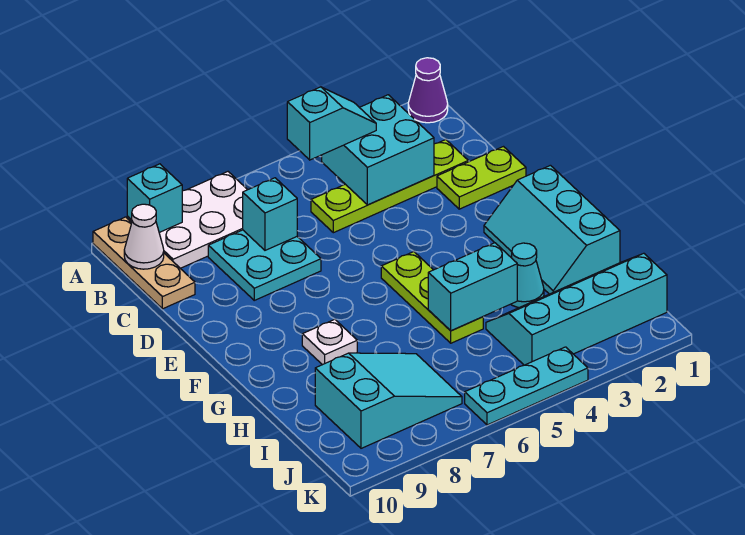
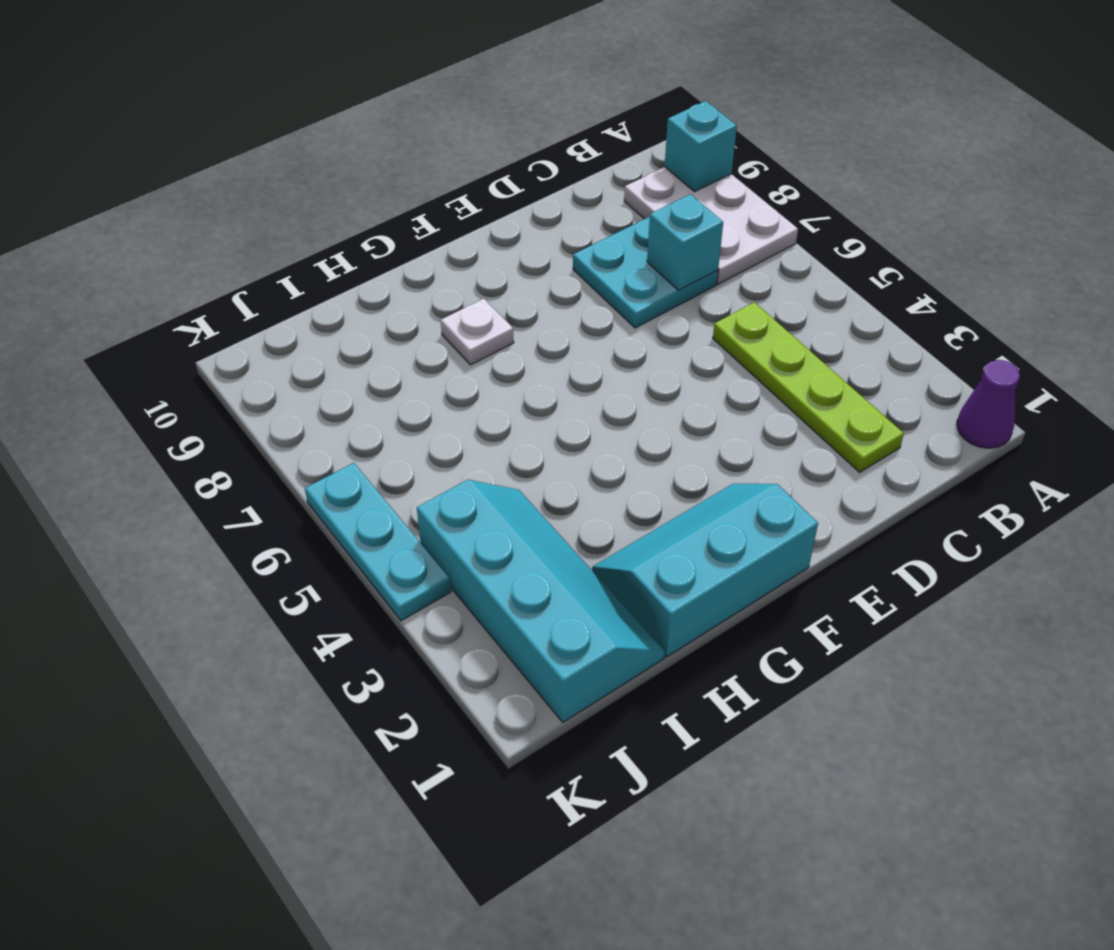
none -> tan plate A10:C10 level 1
none -> lime plate D1:D2 level 1
none -> lime plate F5:H5 level 1

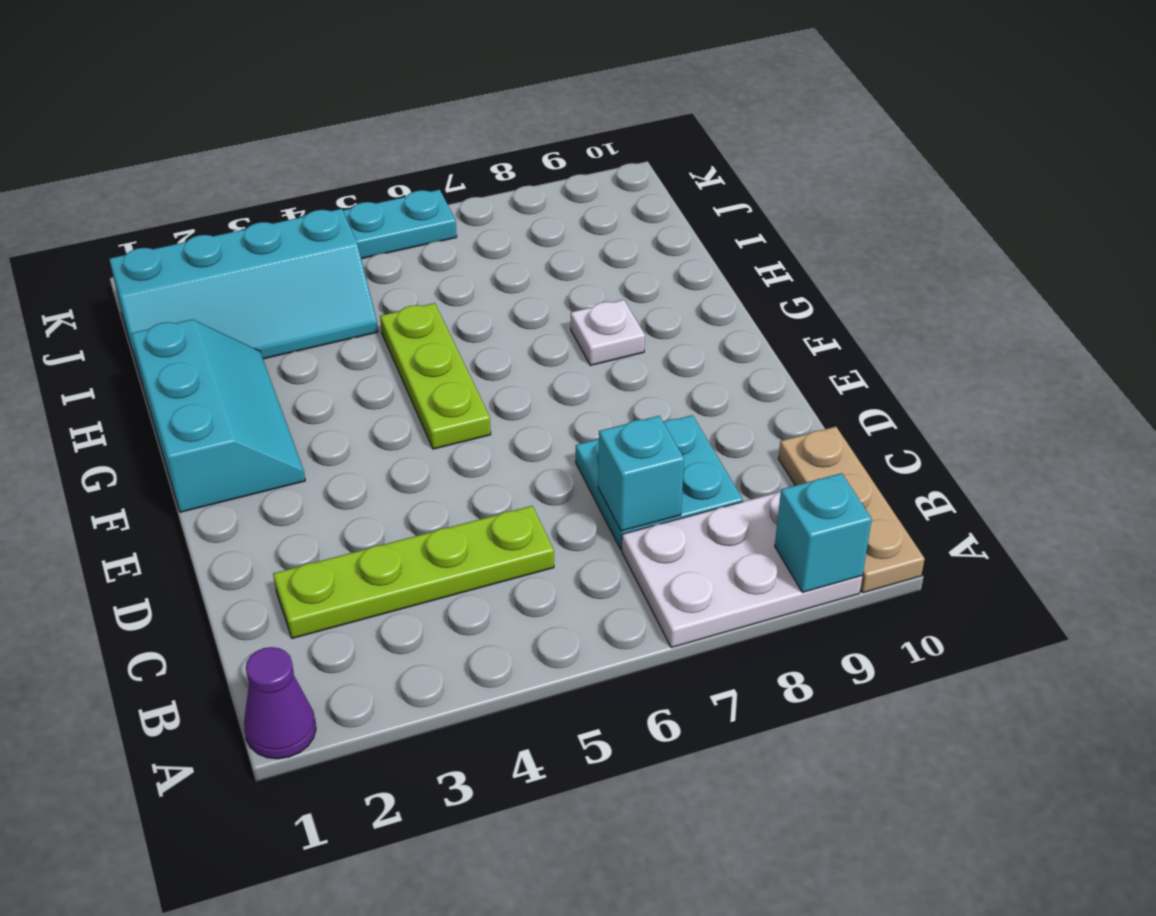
none -> lime plate D1:D2 level 1
none -> cyan cone H3 level 1
none -> cyan slope I7:J9 level 1 top 9

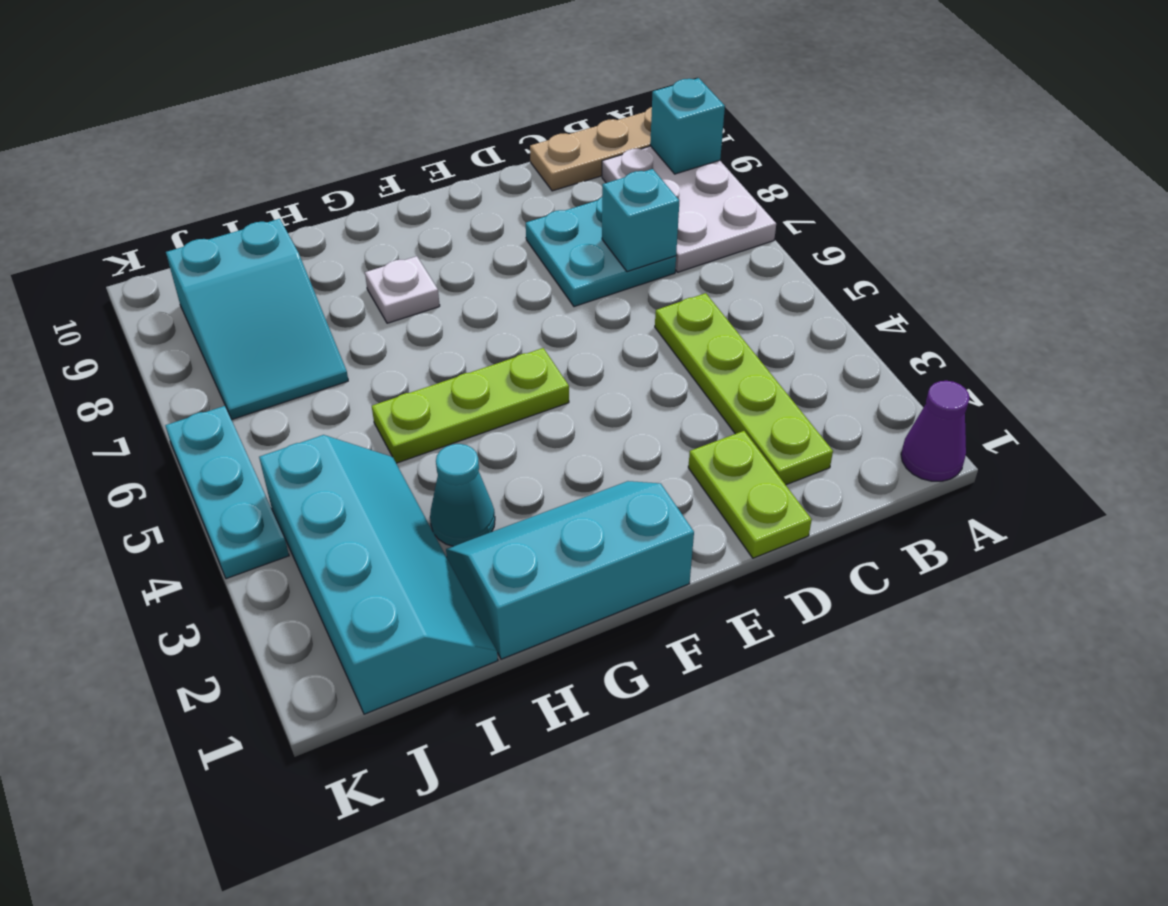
none -> cyan brick B3:C4 level 2
none -> white cone B10 level 2
none -> cyan brick H4:H5 level 2

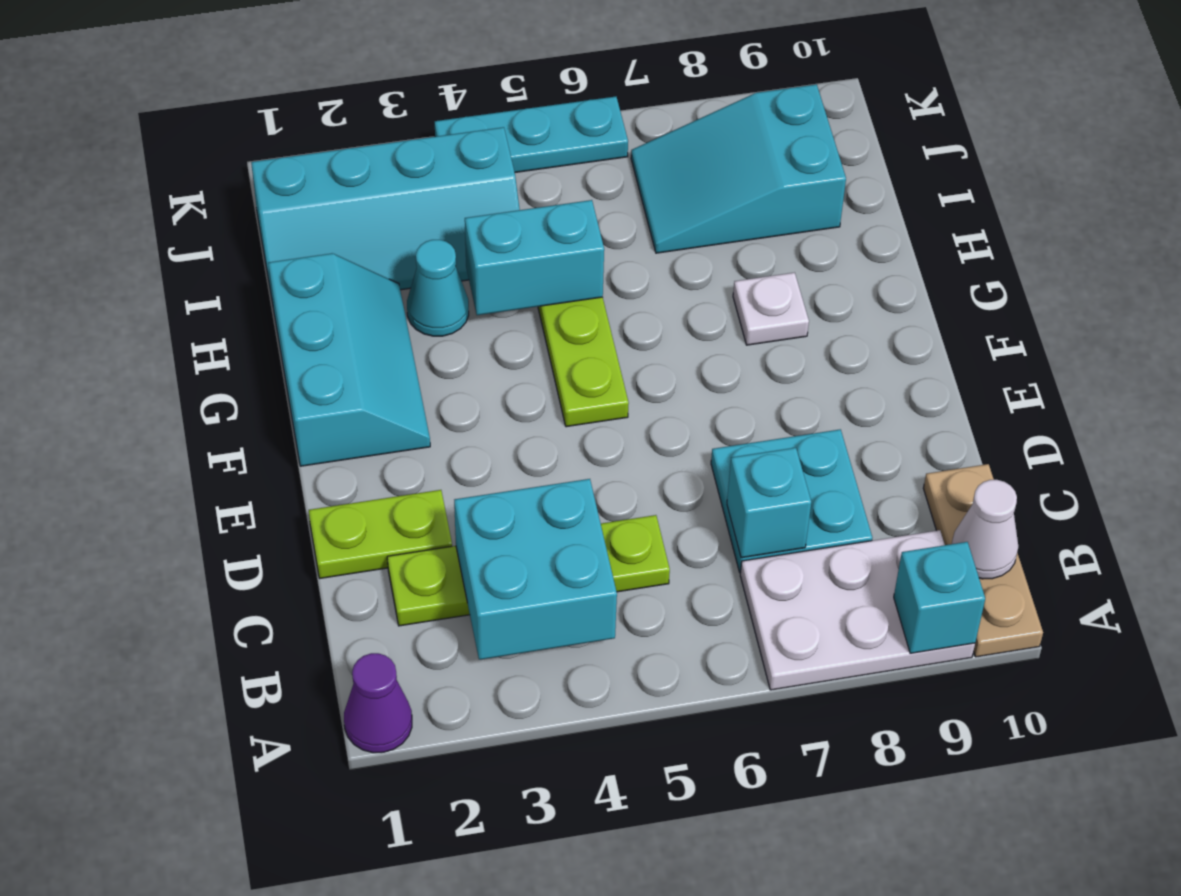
none -> cyan slope B4:B5 level 3 top 5

